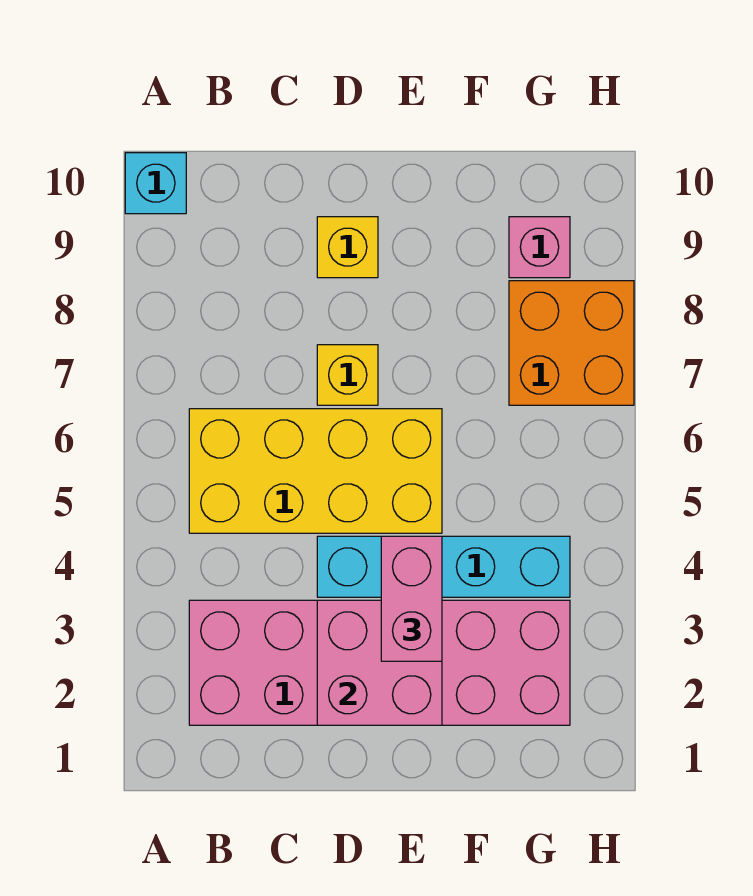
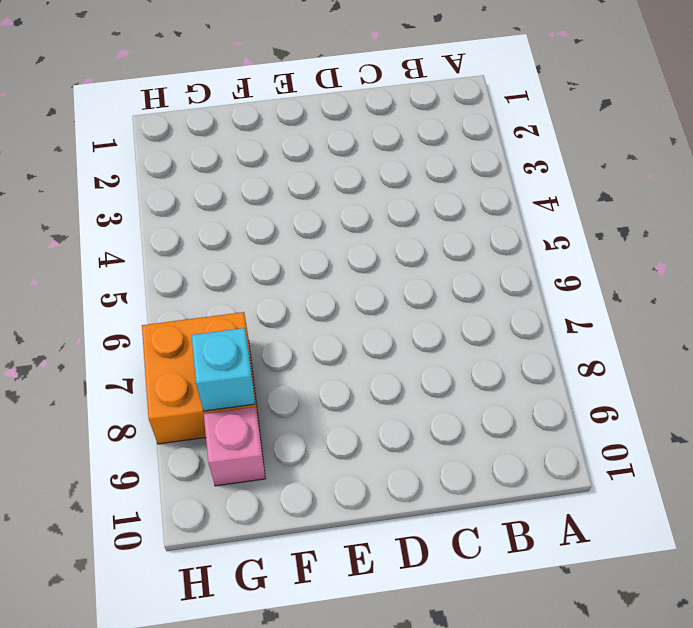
cyan brick G8 level 2 -> cyan brick A10 level 1
none -> pink brick B2:G3 level 1
none -> yellow brick B5:E6 level 1

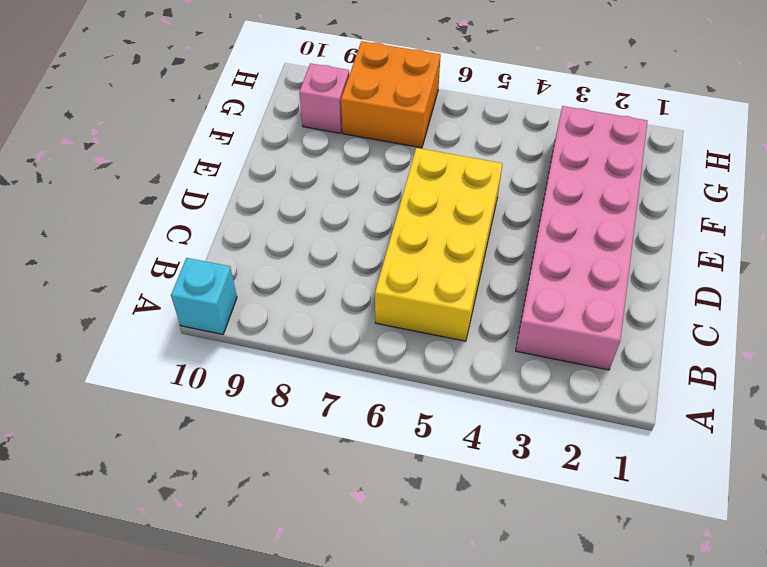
none -> cyan brick D4:G4 level 1
none -> yellow brick D7 level 1

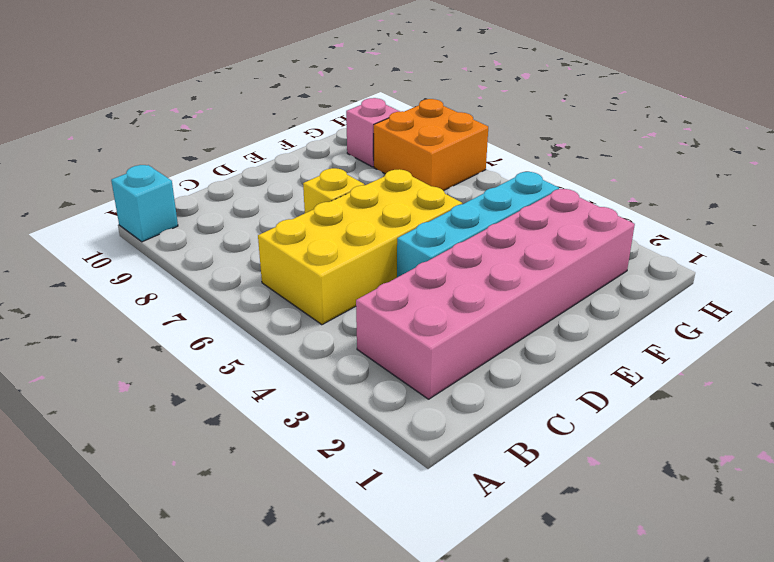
none -> yellow brick D9 level 1
none -> pink brick D2:E3 level 2

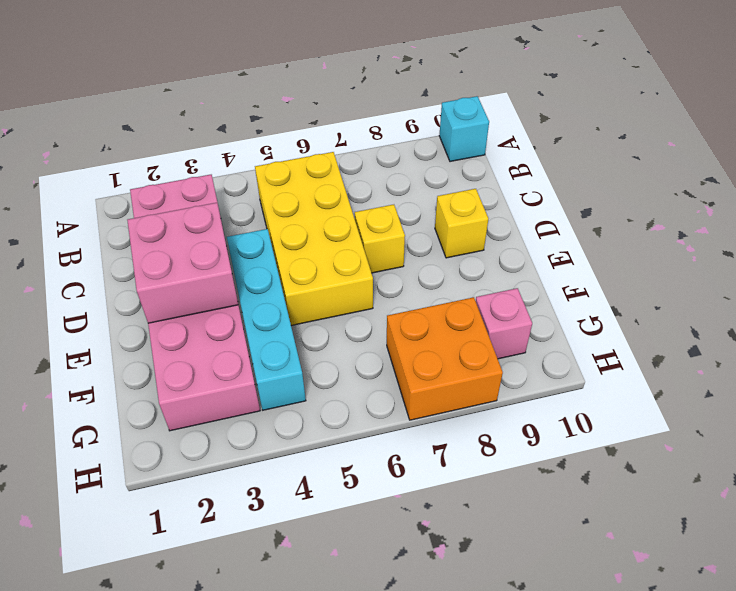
none -> pink brick E3:E4 level 3

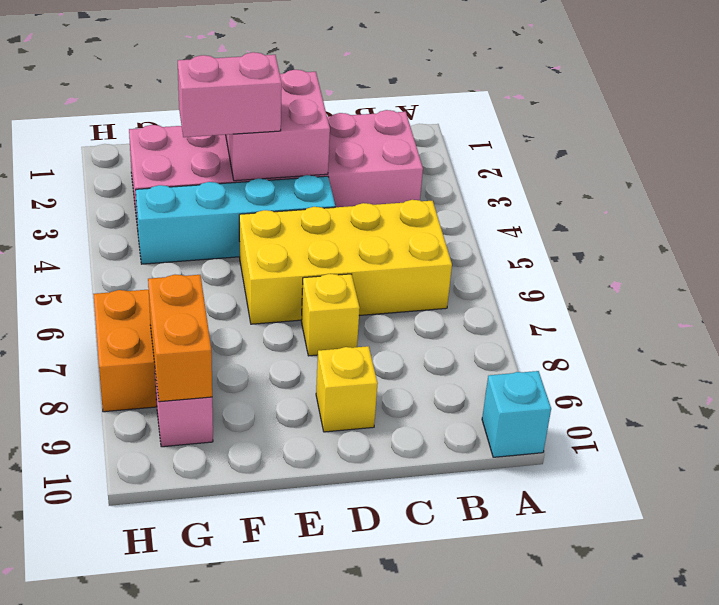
pink brick E3:F3 level 3 -> pink brick E3:E4 level 3
orange brick G8:G9 level 2 -> none

